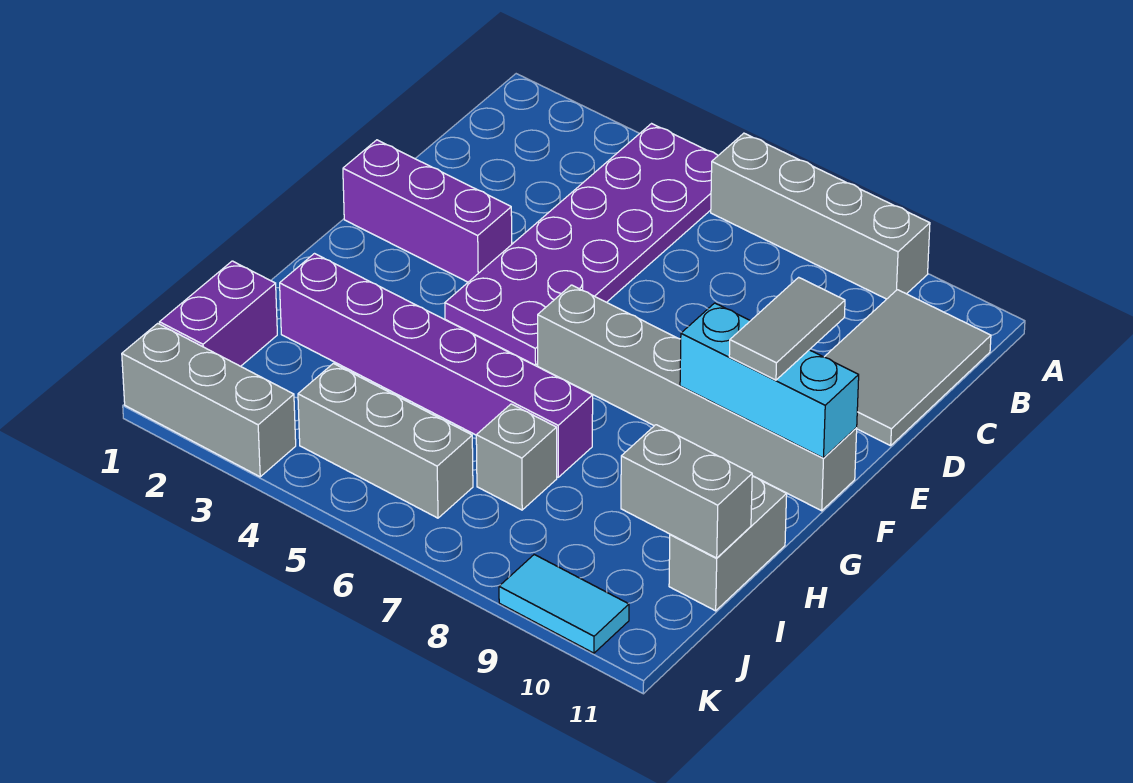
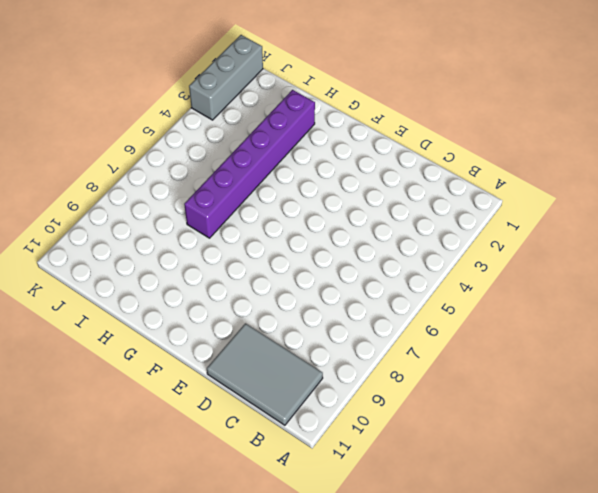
none -> purple plate A4:F5 level 1
none -> grey brick A6:A9 level 1
none -> purple brick E1:E3 level 1

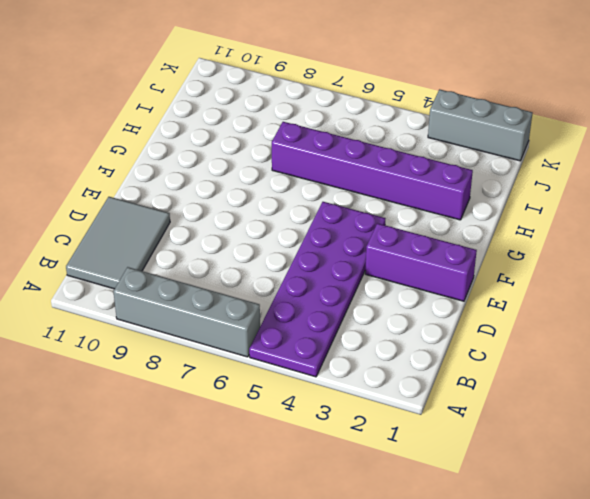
none -> grey brick F6:F11 level 1
none -> grey brick H11:I11 level 1
none -> purple brick I1:J1 level 1

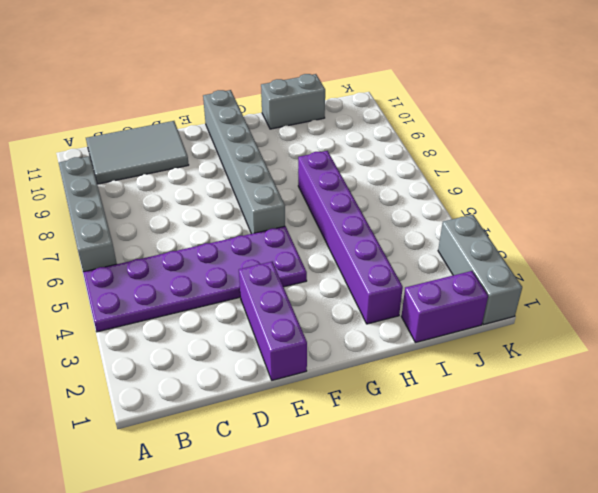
none -> grey brick I7 level 1
none -> grey brick J4:J6 level 1
none -> cyan tile K9:K10 level 1

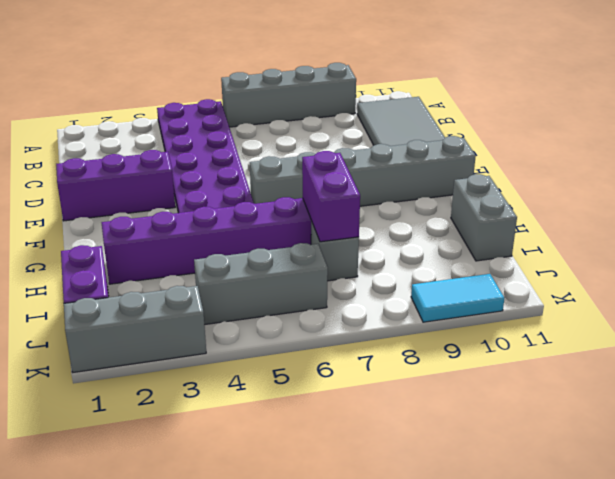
purple brick H7:I7 level 2 -> none
none -> cyan brick F9:F11 level 2
none -> grey brick I10:I11 level 2
none -> grey tile E10:F10 level 3

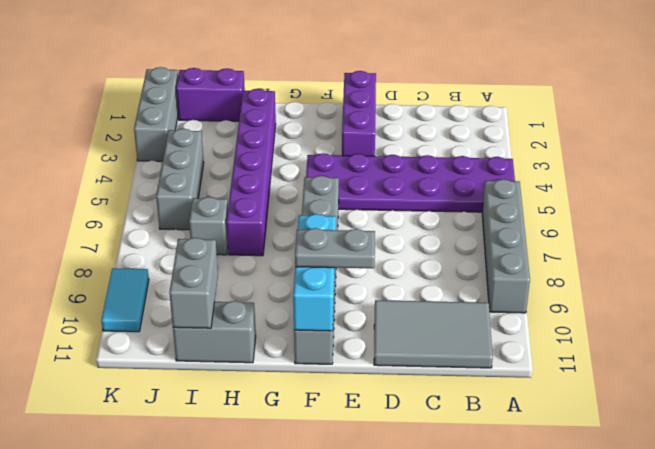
grey plate E10:F10 level 3 -> grey tile E10:F10 level 3

